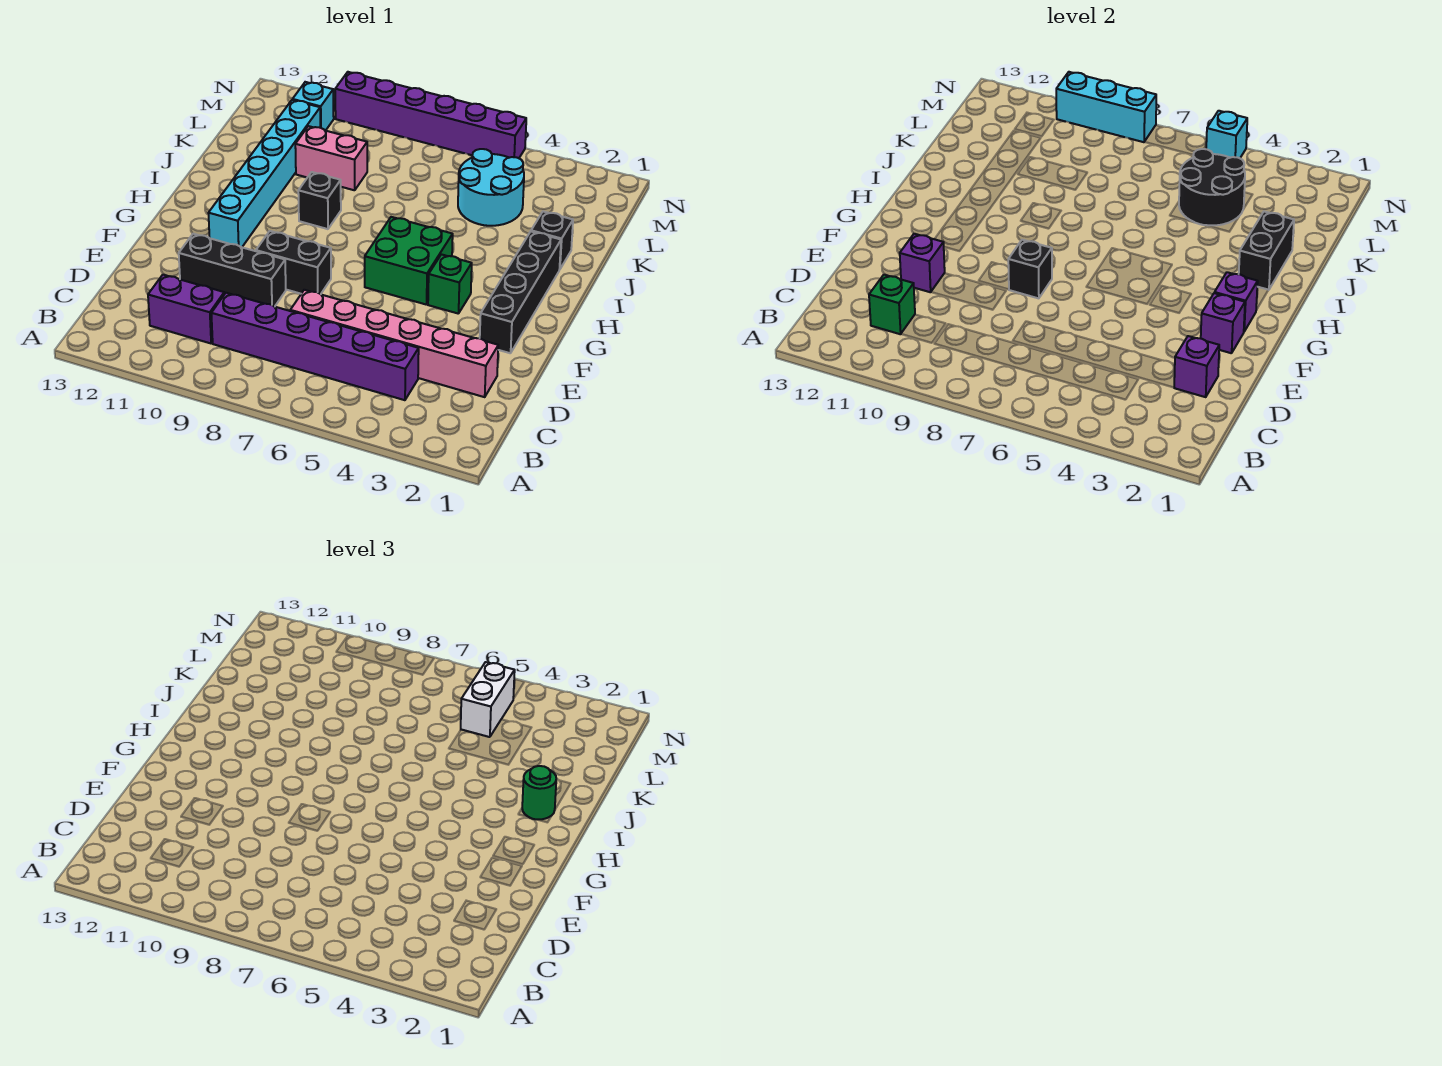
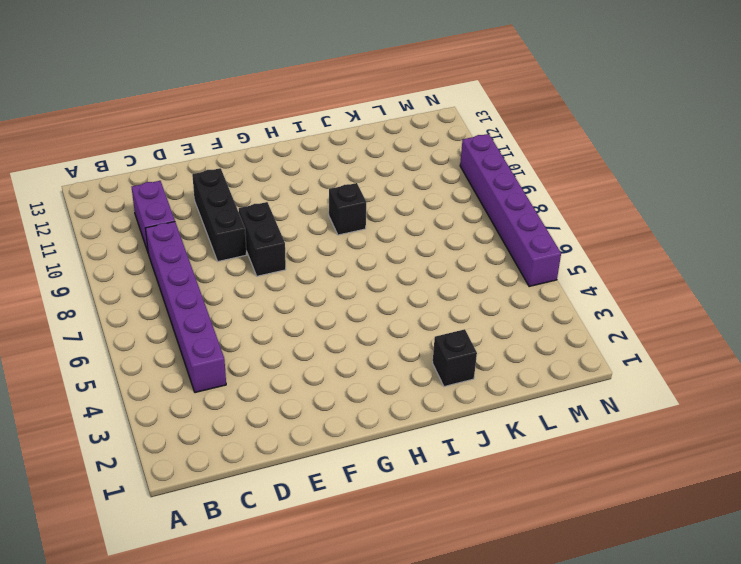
none -> pink brick D2:D7 level 1
none -> black brick F2:I2 level 1
none -> green brick G4 level 1

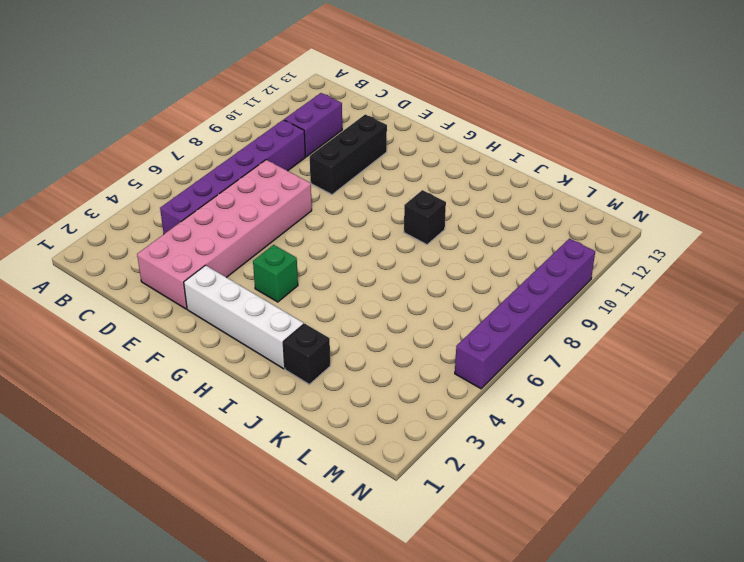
pink brick D2:E7 level 1 -> pink brick D2:D7 level 1
white brick F2:I2 level 1 -> black brick F2:I2 level 1
none -> black brick F8:F9 level 1
none -> green brick G5:H6 level 1
none -> cyan brick G11:L11 level 1

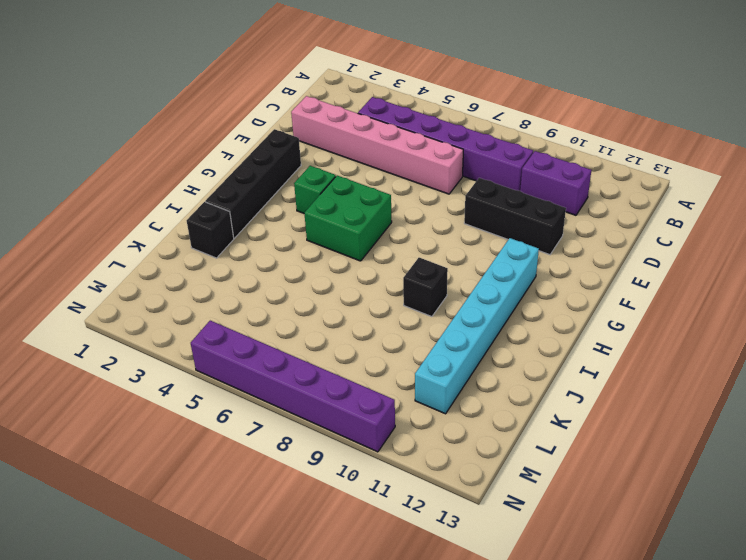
none -> black brick F8:F9 level 1
none -> cyan round brick K4:L5 level 1
none -> pink brick K9:K10 level 1

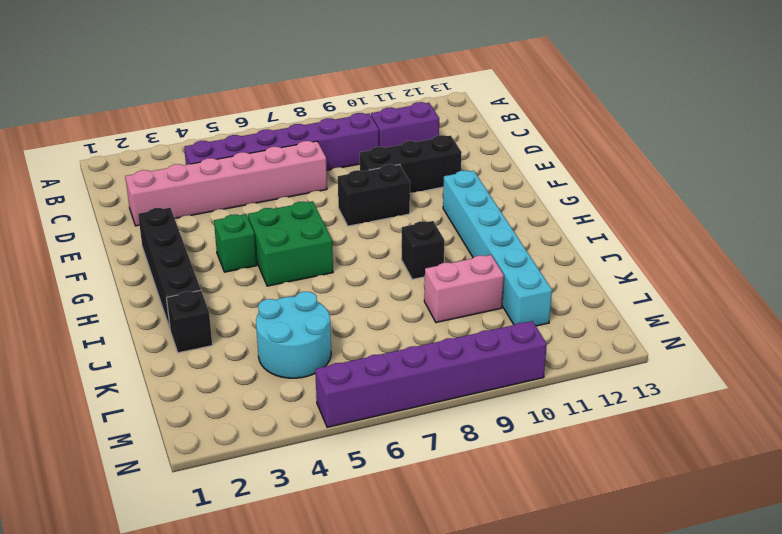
none -> cyan brick M11 level 1
none -> green brick C11 level 2
none -> purple brick D2 level 2

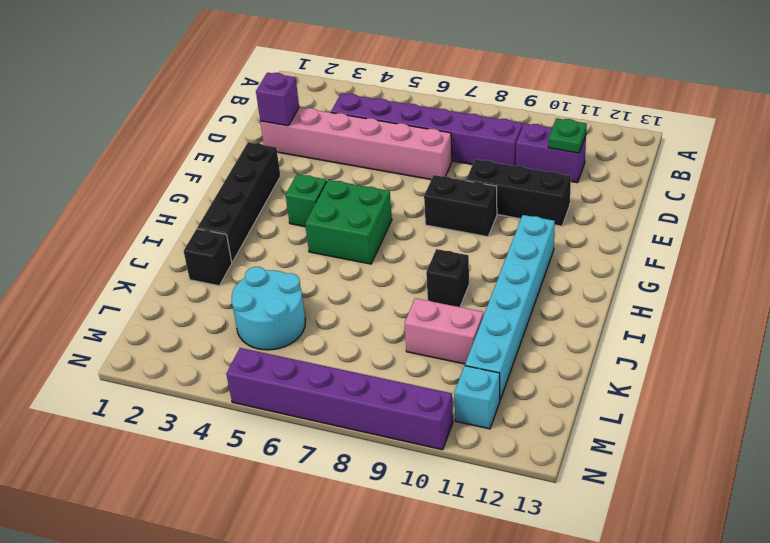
green plate C11 level 2 -> green brick C11 level 2
none -> purple brick E11 level 2
none -> purple brick F2 level 2
none -> black brick F8 level 2

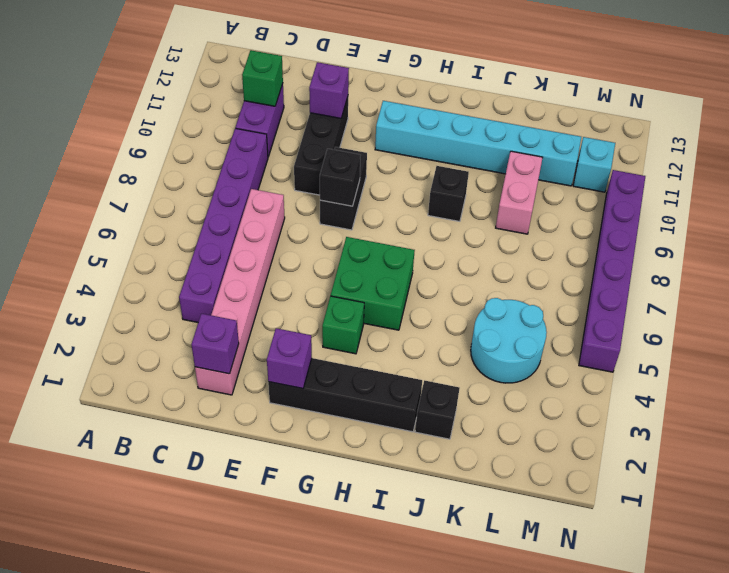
none -> purple brick G2 level 2
none -> black brick I2:J2 level 2
none -> black round brick K4:L5 level 2

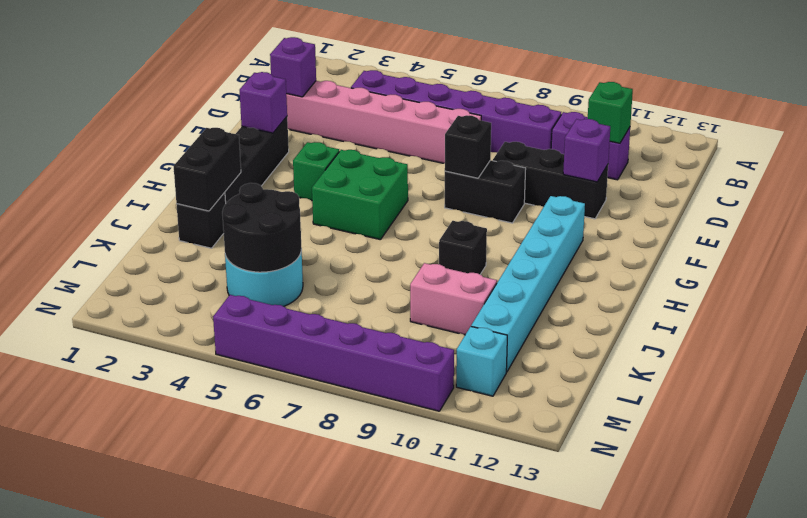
none -> purple brick G2 level 2
none -> cyan brick N5 level 2
none -> cyan brick N8:N10 level 2

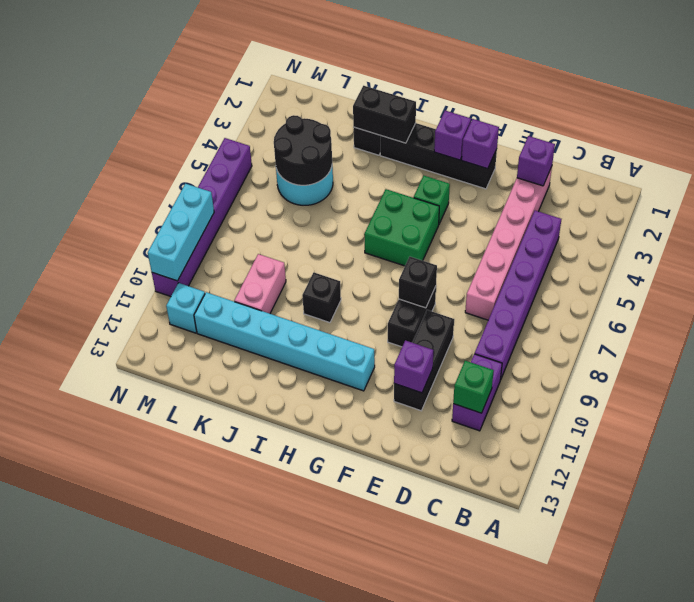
none -> cyan brick N5 level 2
none -> green round brick I2 level 3
none -> white brick L5:M5 level 3

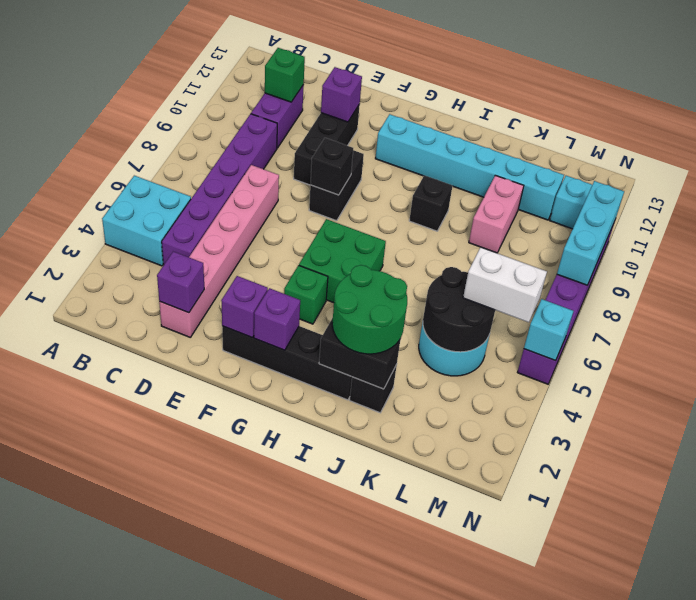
cyan brick A4:B5 level 1 -> none
green round brick I2:J3 level 3 -> green round brick I2 level 3

